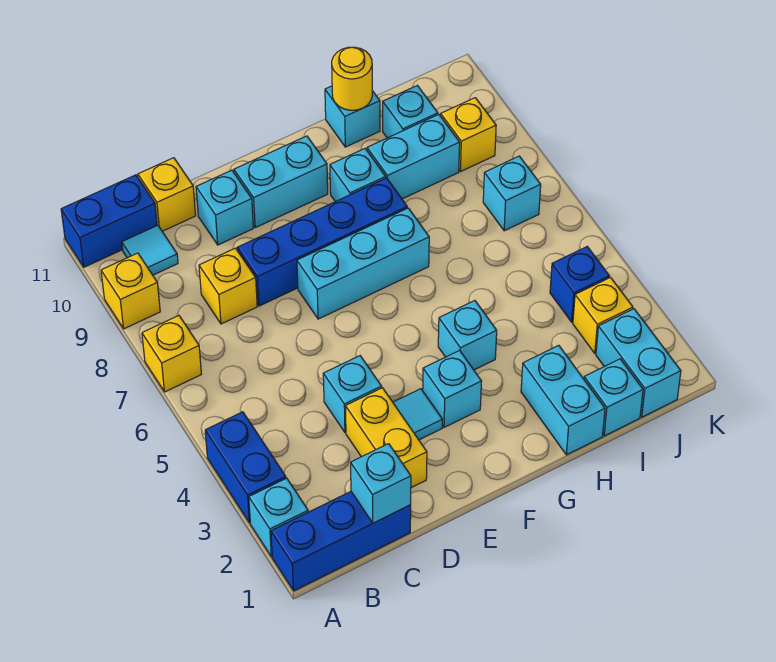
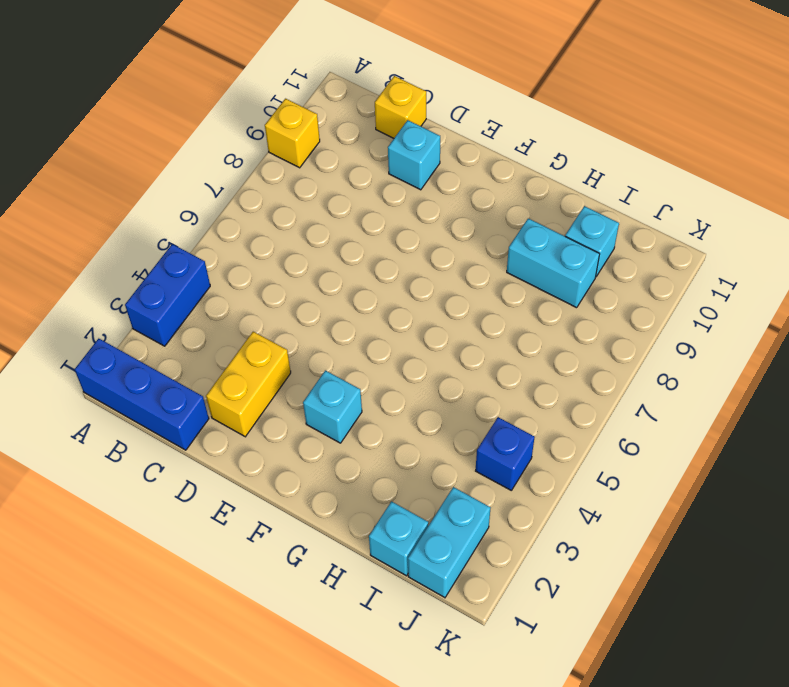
none -> cyan brick A2 level 1
none -> yellow brick A7 level 1
none -> blue brick A11:B11 level 1
none -> cyan tile B10 level 1

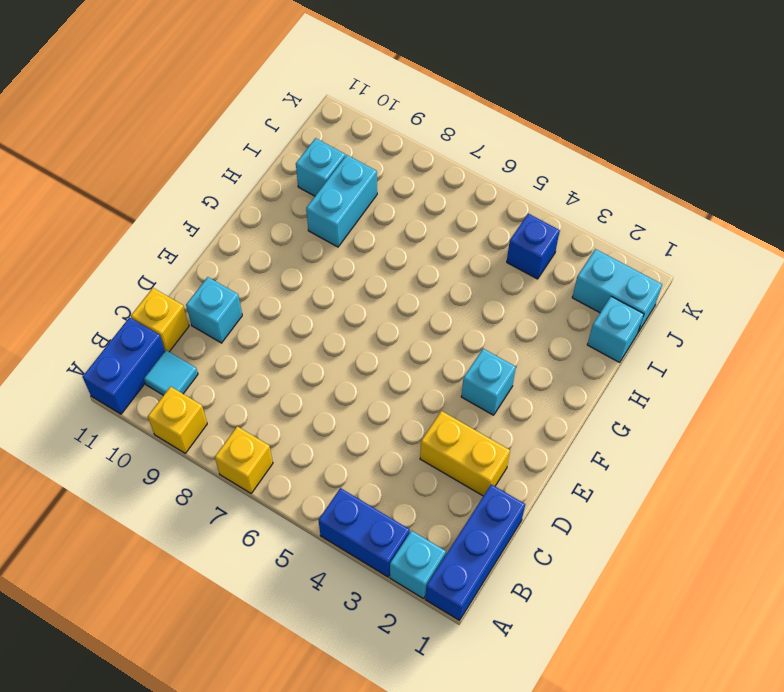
none -> yellow brick C8 level 1
none -> cyan brick D4 level 1
none -> blue brick D8:G8 level 1
none -> cyan tile E3 level 1

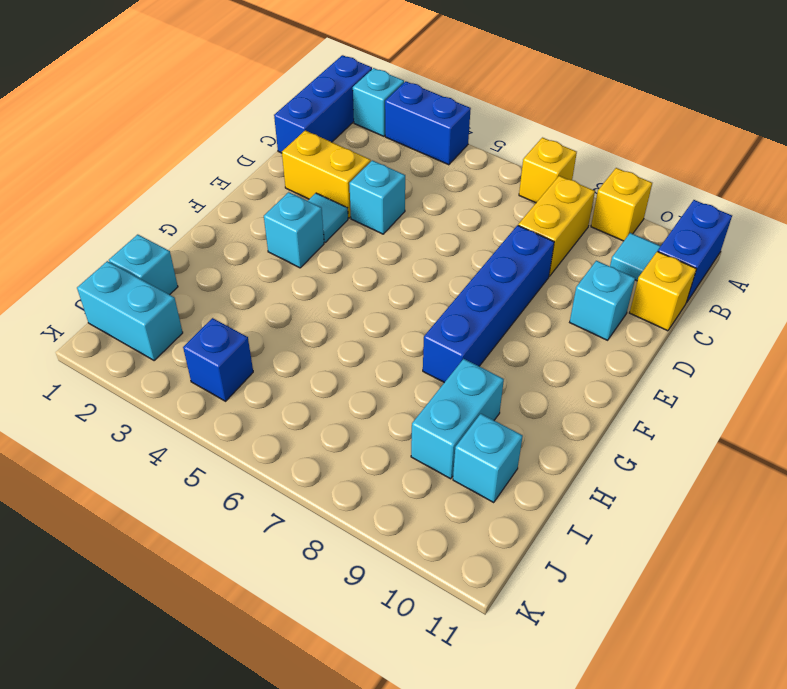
yellow brick B8:C8 level 1 -> yellow brick C8 level 1
none -> cyan brick E7:G7 level 1
none -> cyan brick E10:F10 level 1
none -> cyan brick G4 level 1
none -> cyan brick G9 level 1

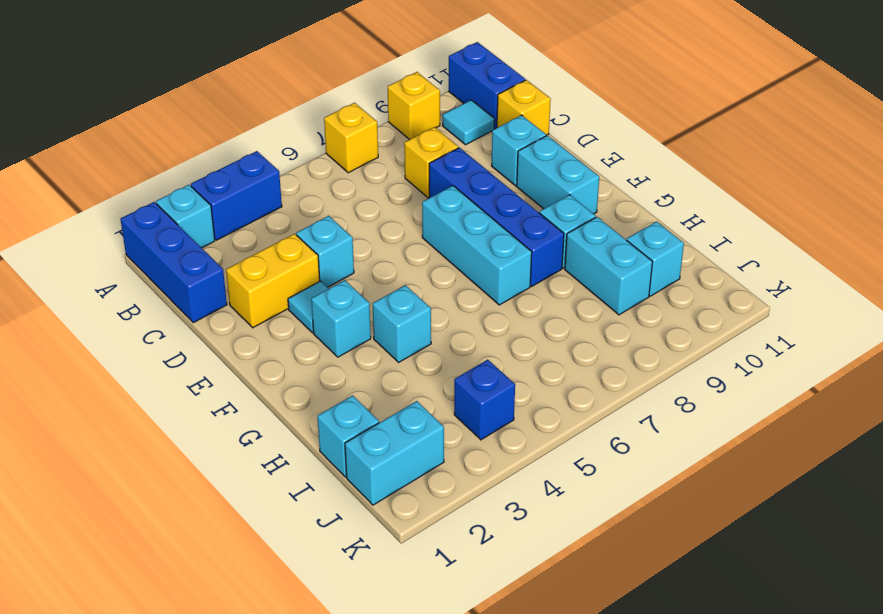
none -> cyan brick H1:H2 level 1
none -> cyan brick H11 level 1
none -> yellow brick J3 level 1
none -> cyan brick J7 level 1

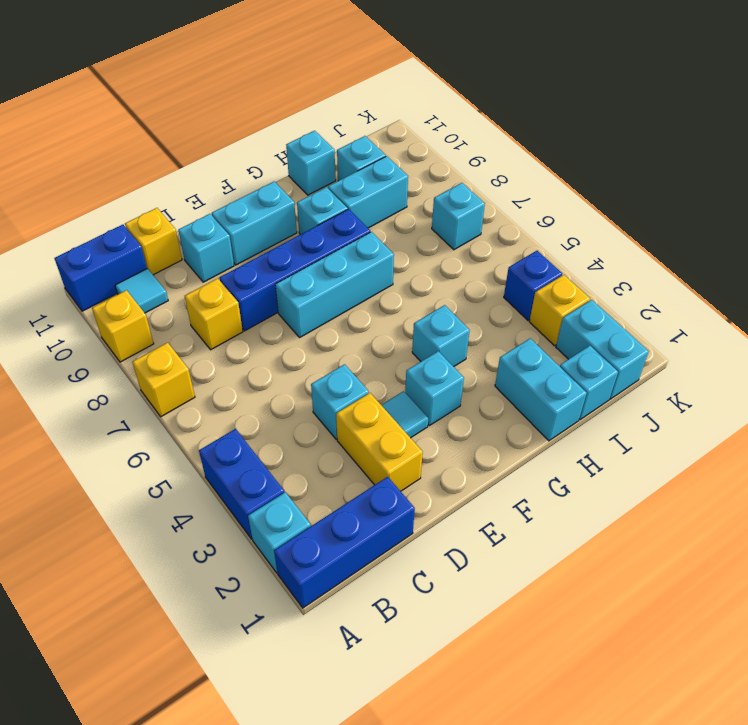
none -> yellow brick J9 level 1
none -> cyan brick C1 level 2
none -> yellow round brick H11 level 2

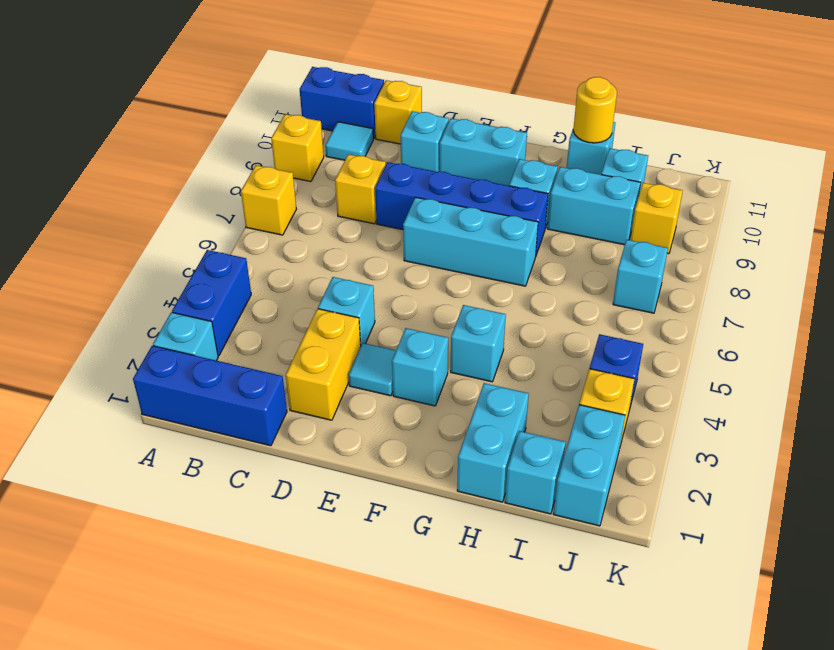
none -> cyan brick C1 level 2

